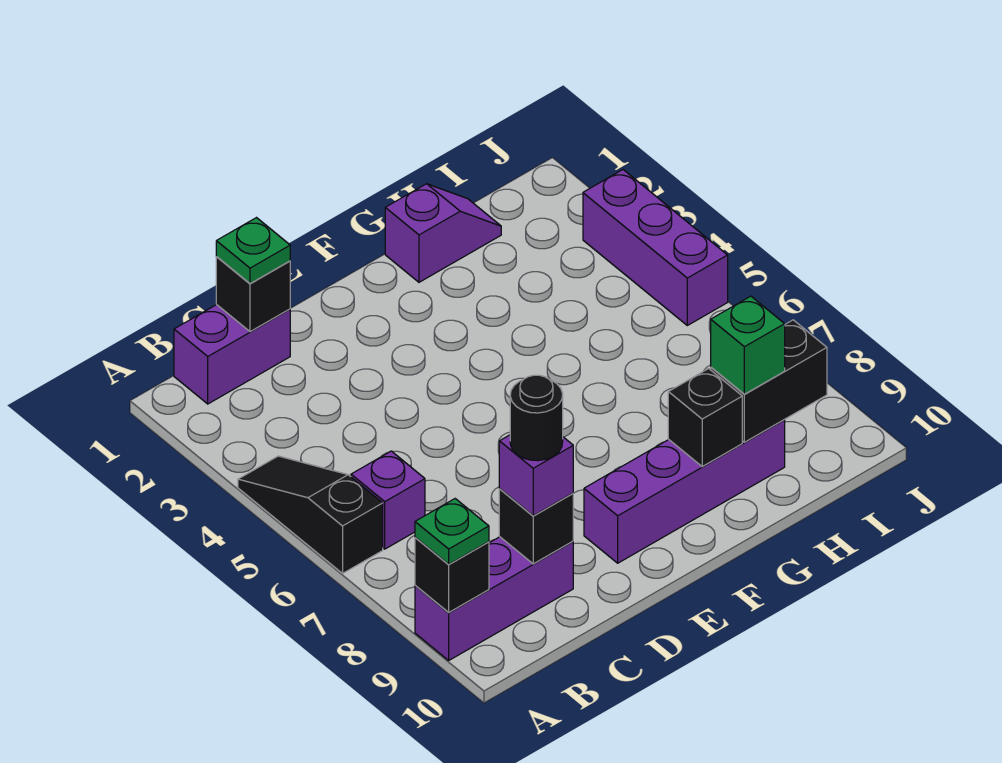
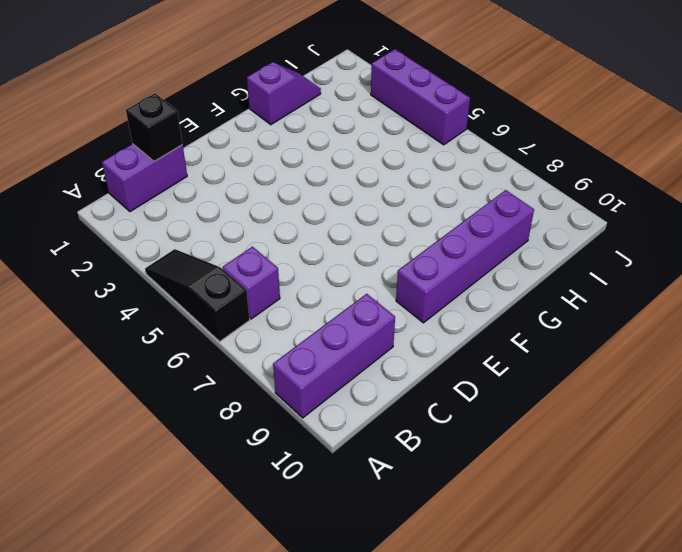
none -> black brick A9 level 2
none -> black brick C9 level 2
none -> black brick G9 level 2

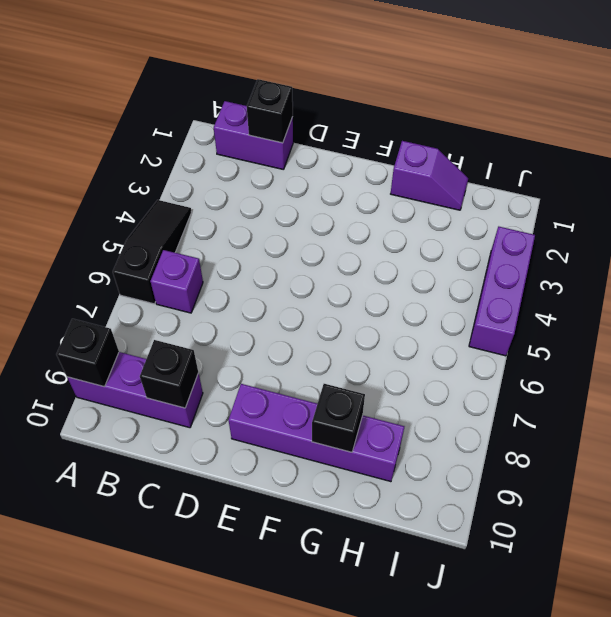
none -> black brick H9:I9 level 2
none -> green plate A9 level 3
none -> green plate C1 level 3

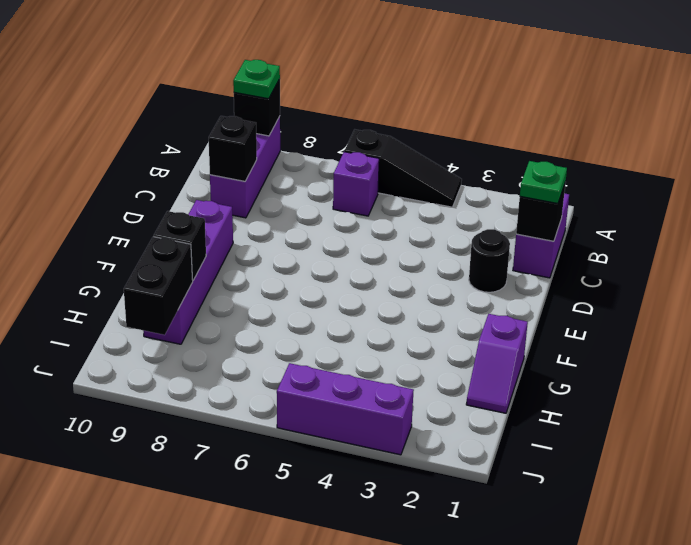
black round brick D2 level 1 -> black round brick C9 level 4
none -> purple brick C9 level 3
none -> green brick H9 level 3

